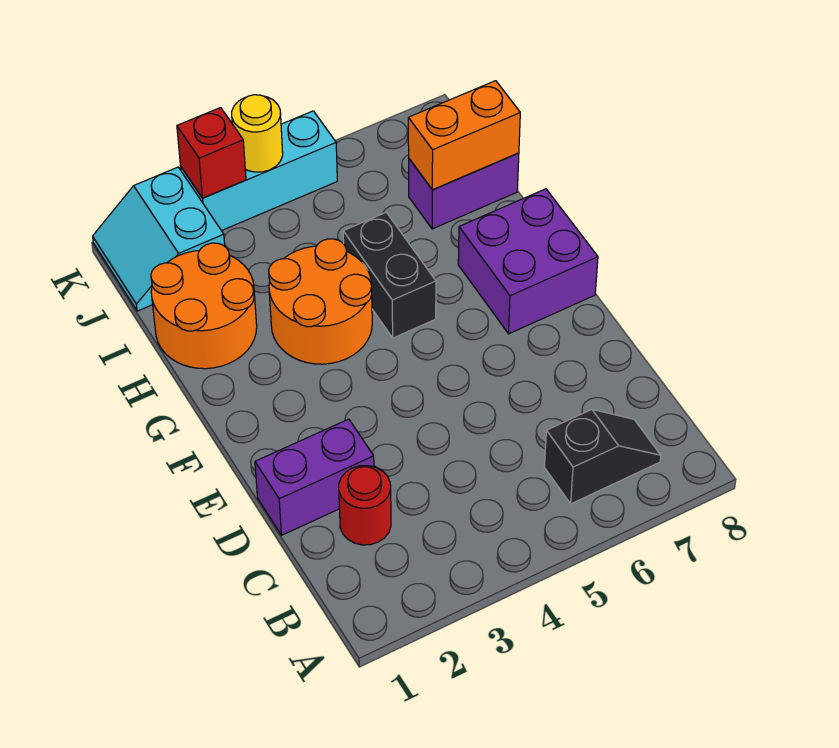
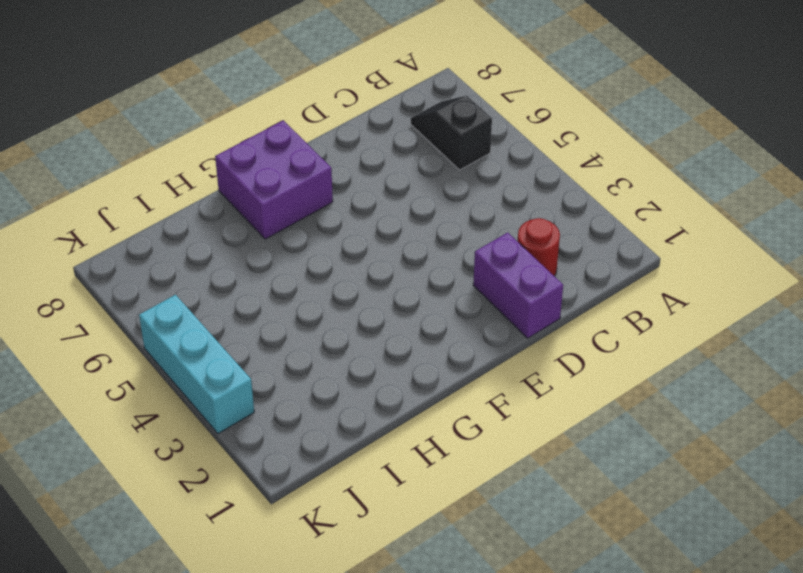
none -> orange round brick G3:H4 level 1
none -> black brick G5:H5 level 1
none -> orange round brick H1:I2 level 1

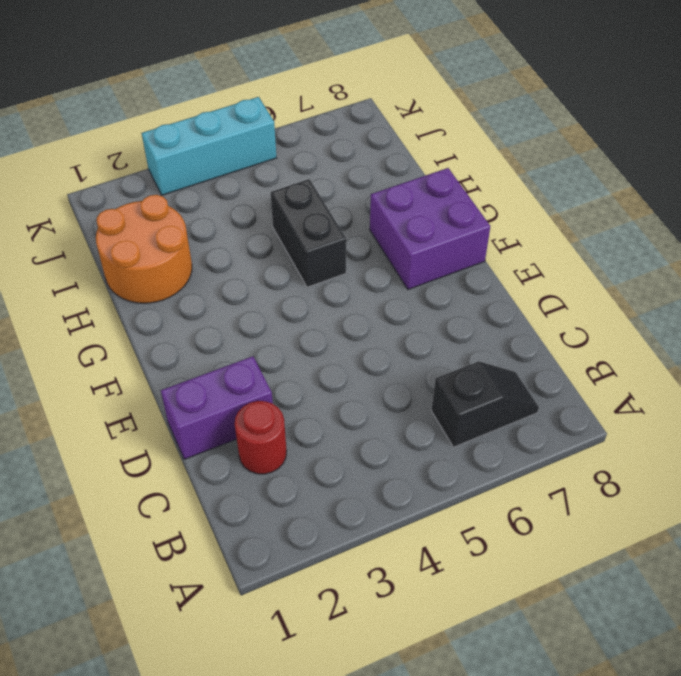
none -> orange round brick G3:H4 level 1
none -> purple brick I7:I8 level 1
none -> cyan slope J1:K2 level 1 top 2

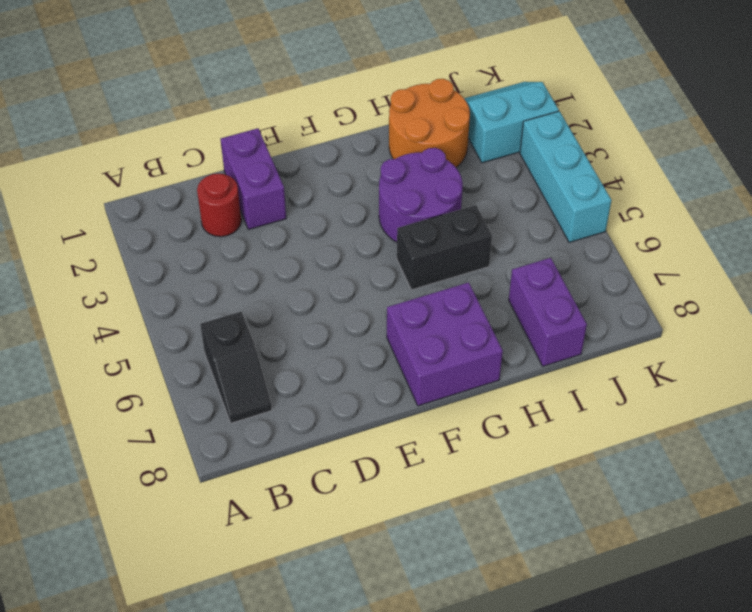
purple round brick G3:H4 level 1 -> orange round brick G3:H4 level 1
none -> orange brick I7:I8 level 2
none -> red brick K3 level 2
none -> yellow round brick K4 level 2

